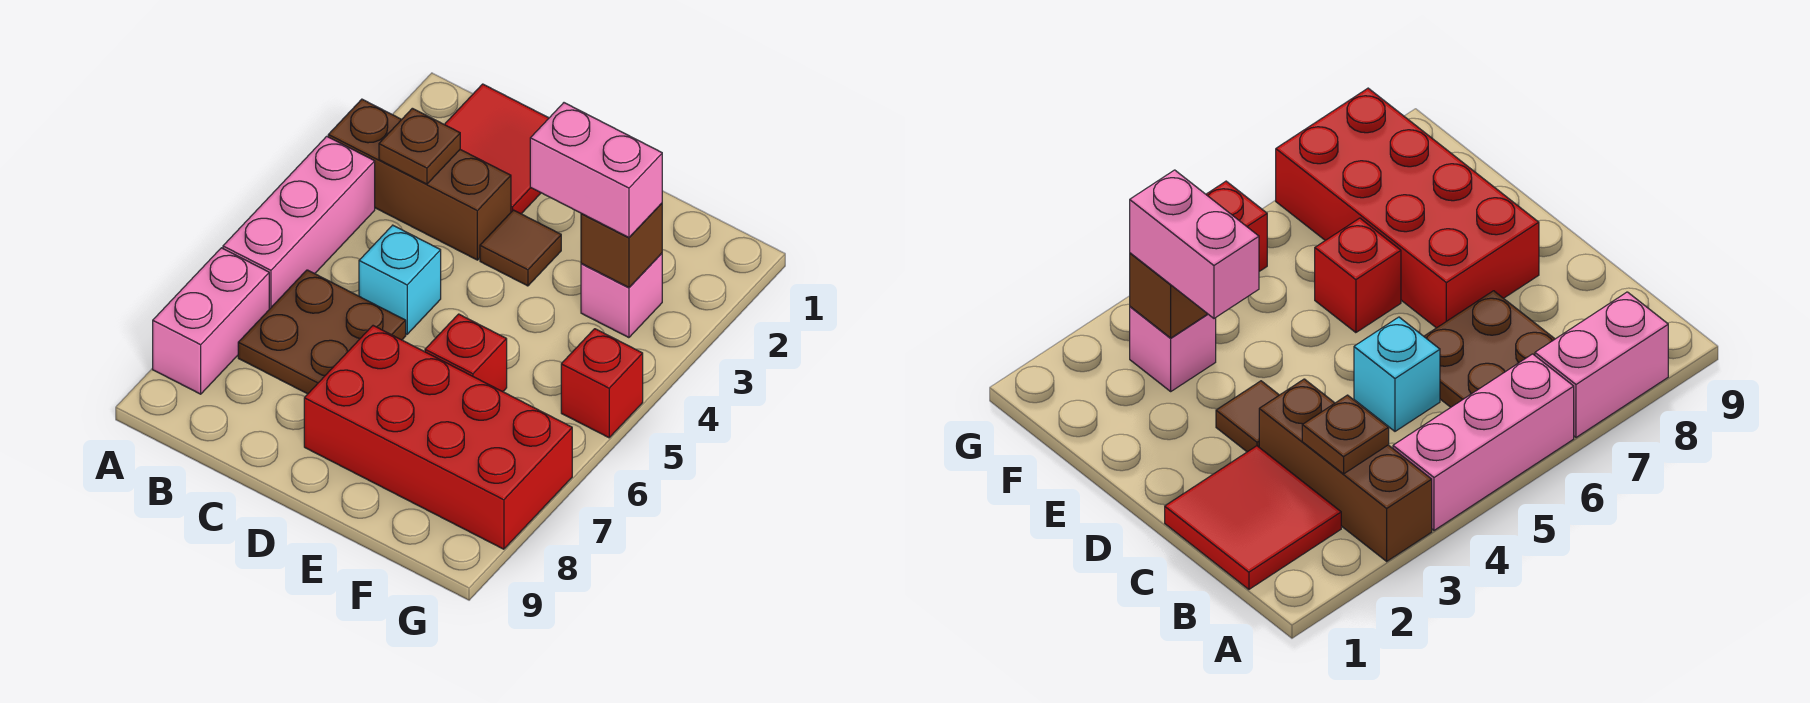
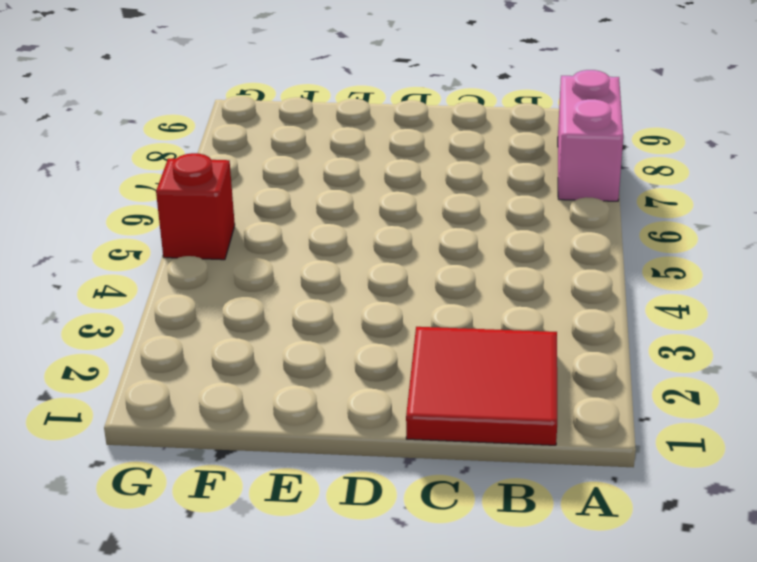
none -> brown brick A3:C3 level 1
none -> pink brick A4:A6 level 1
none -> brown plate B6:C7 level 1

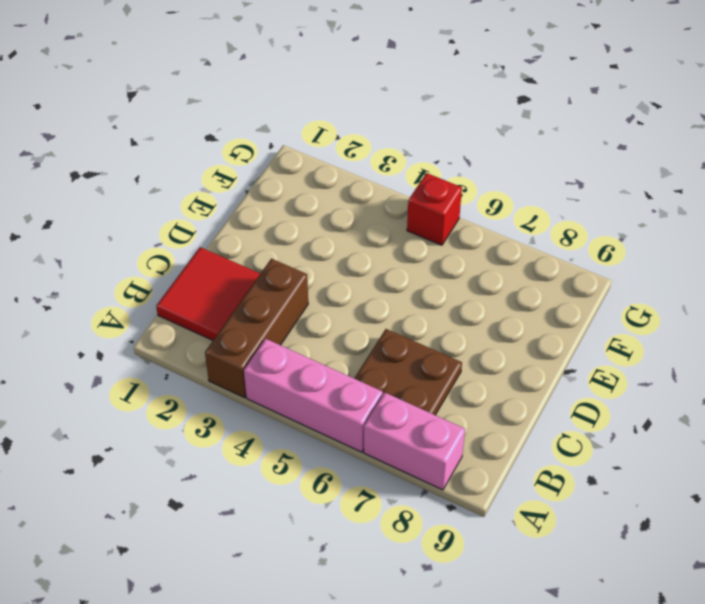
none -> cyan brick C5 level 1
none -> brown tile D3 level 1
none -> red brick D7:G8 level 1

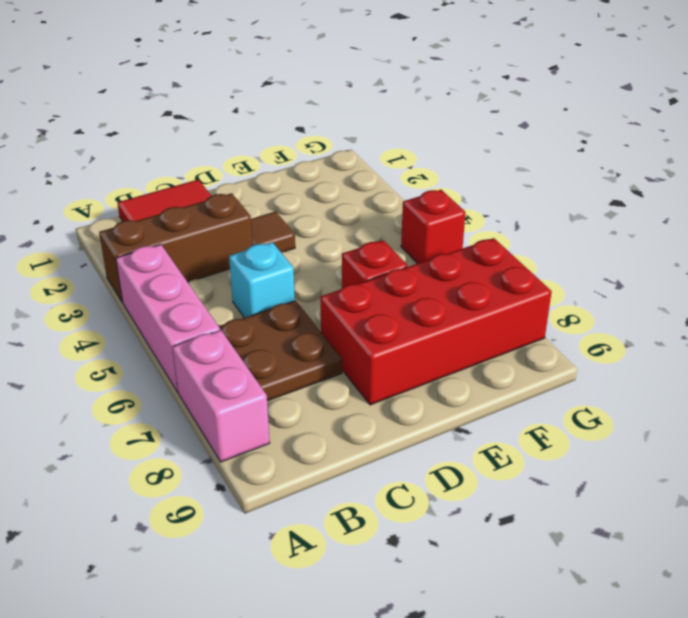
none -> pink brick F3 level 1
none -> brown plate B3 level 2
none -> brown brick F3 level 2

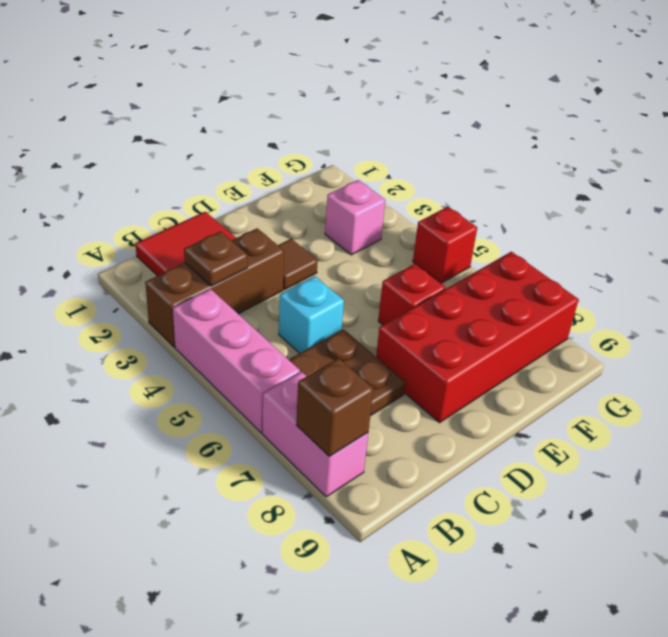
brown brick A8 level 2 -> brown brick F3 level 2
none -> pink brick E3:F3 level 3

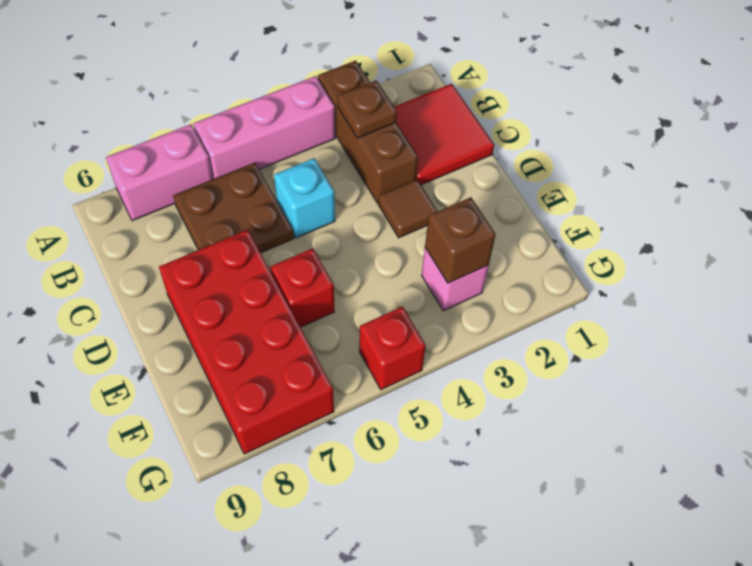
none -> pink brick E3:F3 level 3

